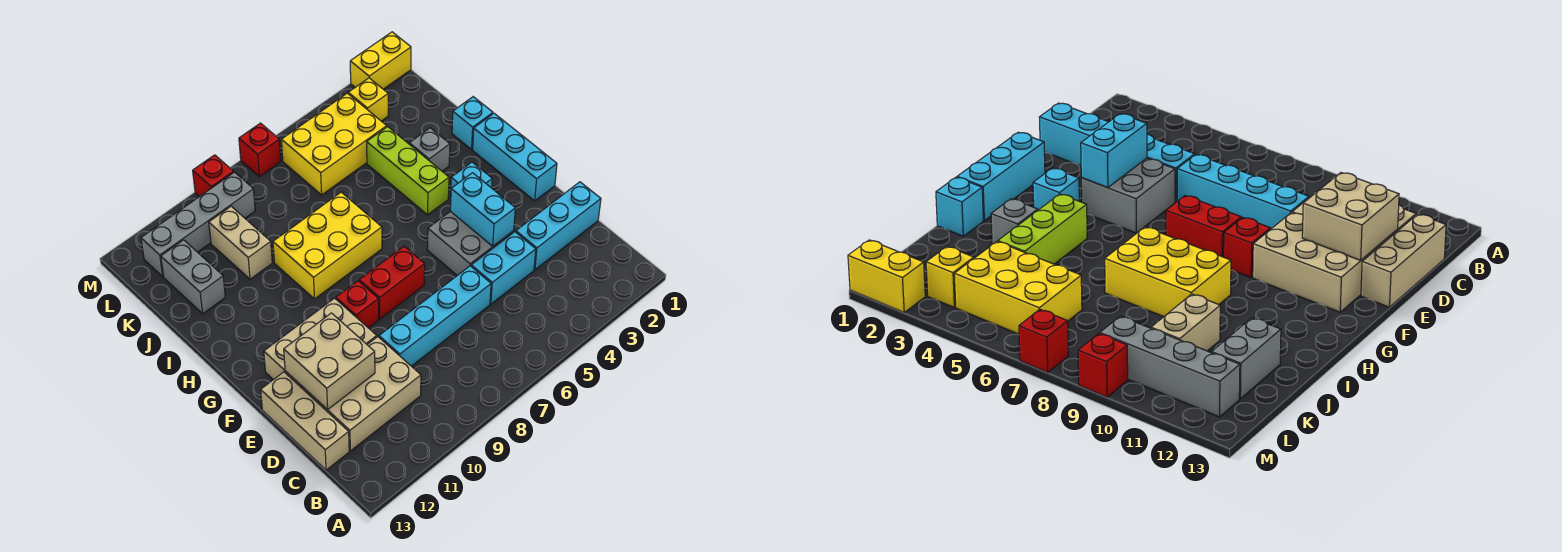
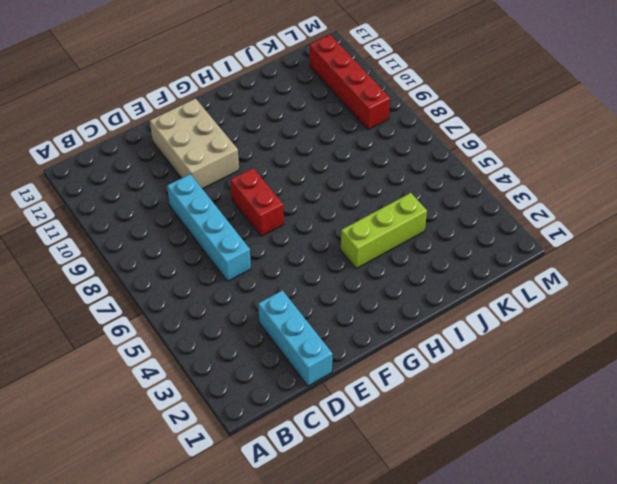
red brick L9:L12 level 1 -> grey brick L9:L12 level 1
none -> tan brick C10:D12 level 1
none -> tan brick C13:E13 level 1
none -> cyan brick D4:D5 level 1

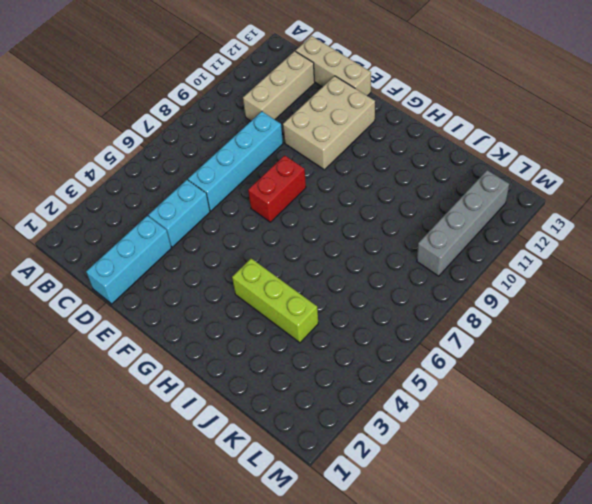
tan brick C10:C12 level 1 -> tan brick C10:D12 level 1
none -> grey brick E4:F5 level 1
none -> cyan brick F1:H1 level 1
none -> red brick F9 level 1

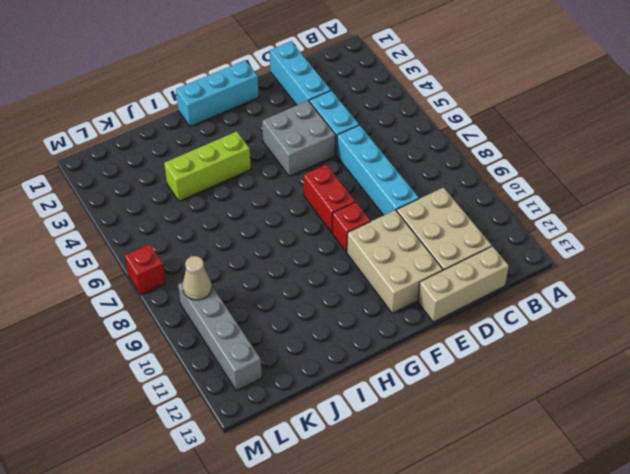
tan cone L9 level 2 -> none
none -> cyan brick G3 level 1
none -> yellow brick H7:I9 level 1
none -> cyan brick I1 level 1

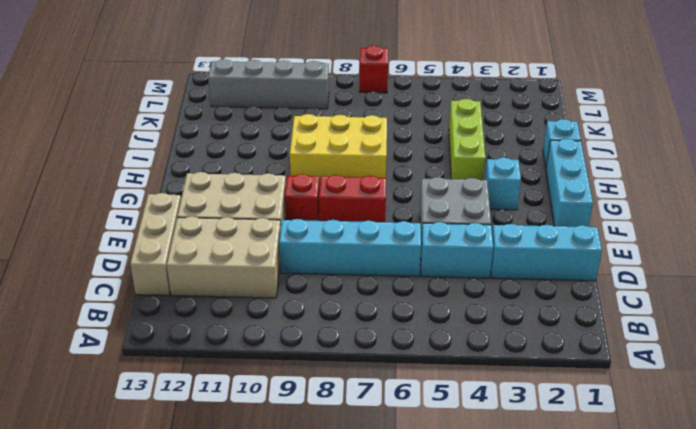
none -> grey brick I3 level 1
none -> tan brick J10:K10 level 1
none -> grey brick J12:K12 level 1

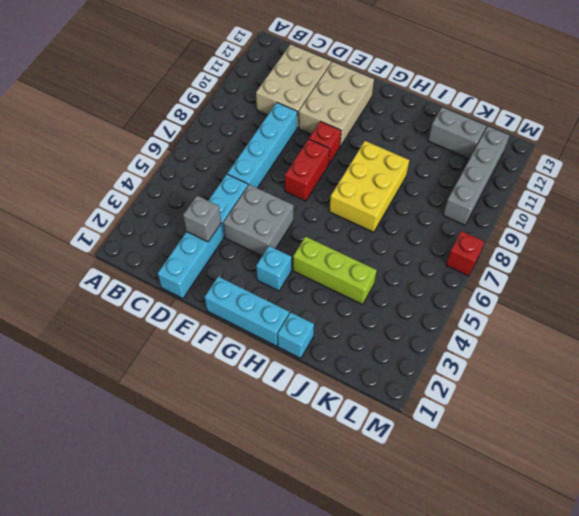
grey brick D3 level 2 -> grey brick I3 level 1
none -> tan brick C13:E13 level 1
none -> tan brick J10:K10 level 1
none -> yellow brick K4:L6 level 1

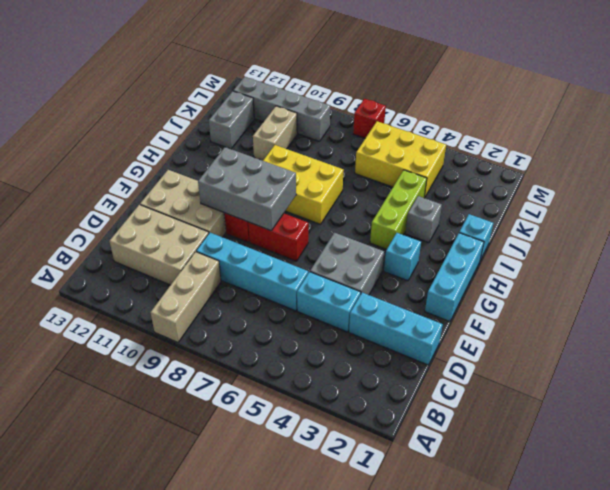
tan brick A9:C9 level 1 -> tan brick C13:E13 level 1
grey brick F8:G10 level 2 -> none
none -> yellow brick L3 level 1
none -> yellow brick M1:M2 level 1
none -> red brick M9 level 1

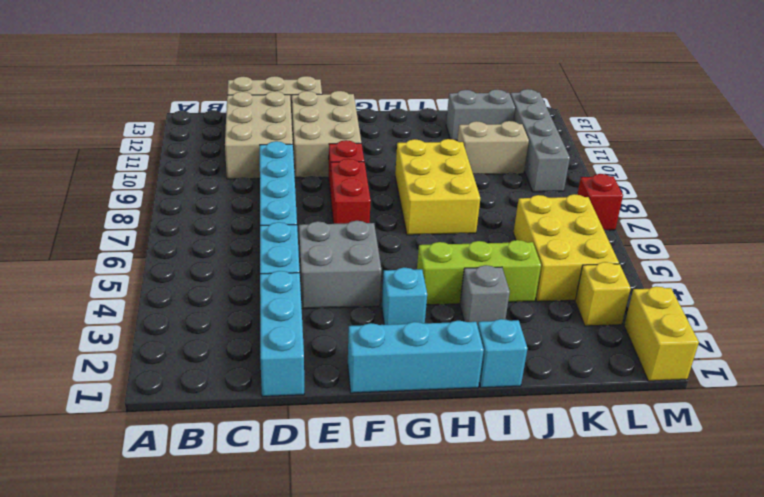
none -> red brick M9 level 1
none -> tan brick D11:E12 level 2
none -> cyan brick E4:F4 level 2

